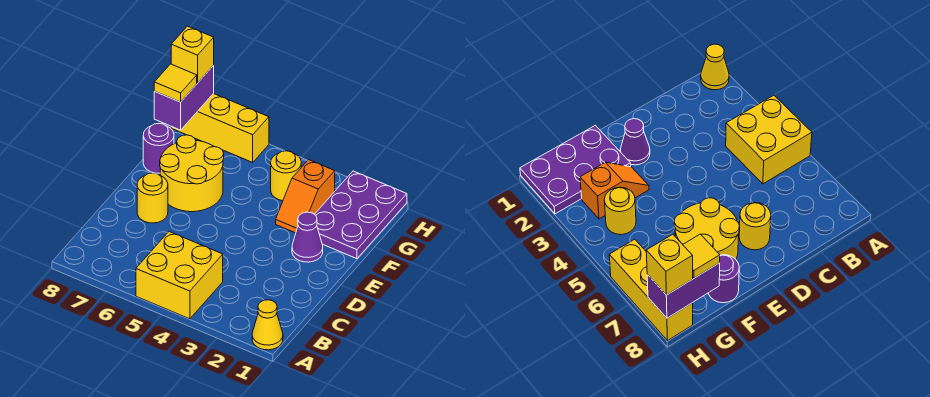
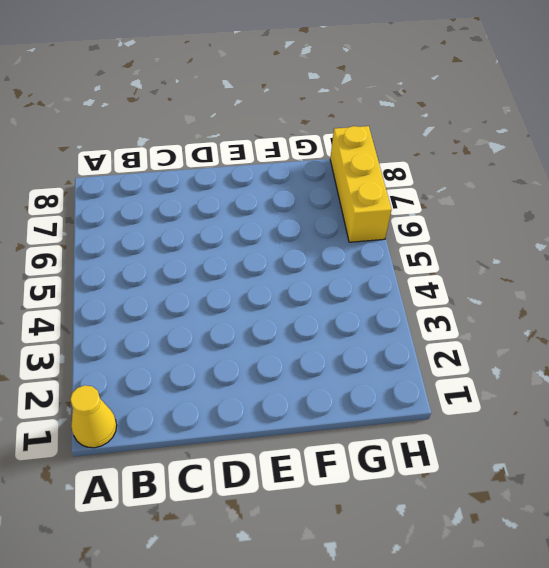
none -> yellow brick A4:B5 level 1
none -> yellow round brick D7 level 1
none -> purple cone E2 level 1

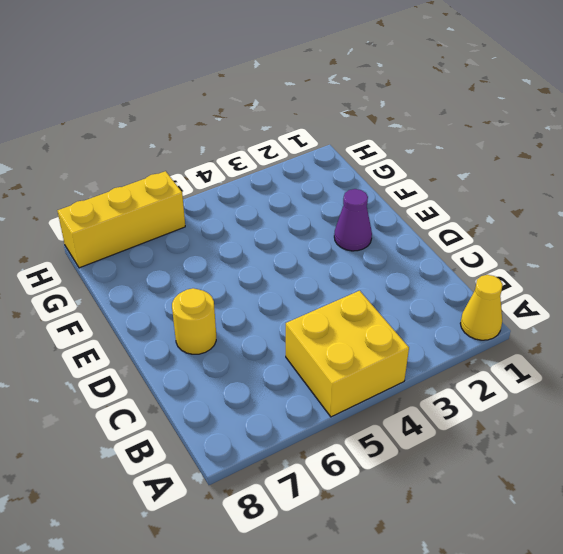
none -> yellow round brick E6:F7 level 1
none -> purple plate F1:H2 level 1
none -> orange slope F3:G3 level 1 top G

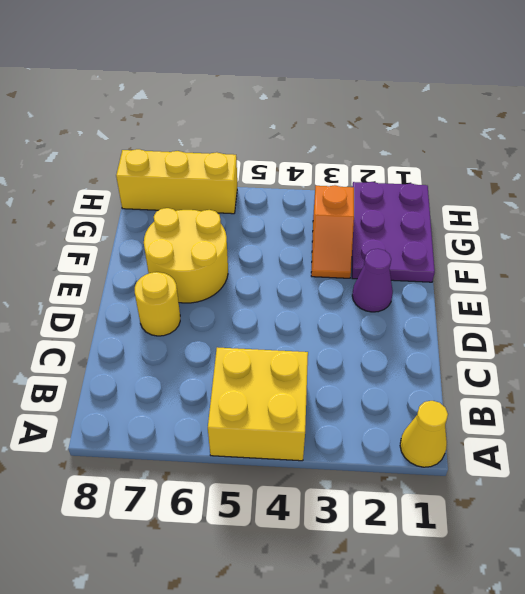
none -> purple round brick F8 level 1
none -> yellow round brick G4 level 1
none -> purple brick G8:H8 level 2

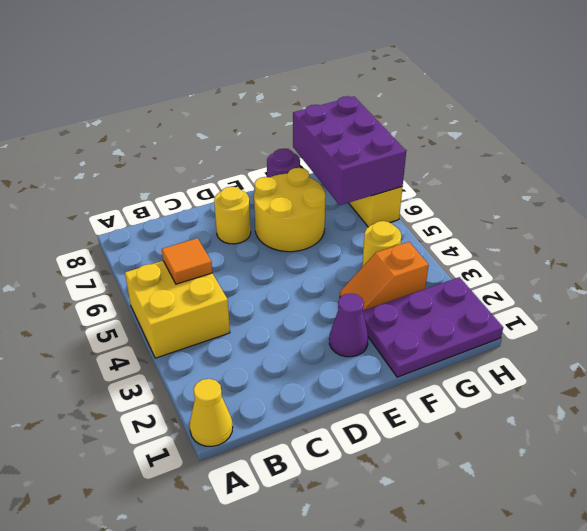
orange tile B5 level 2 -> none
purple brick G6:H8 level 2 -> purple brick G8:H8 level 2
none -> yellow tile G8 level 3
none -> yellow brick H8 level 3

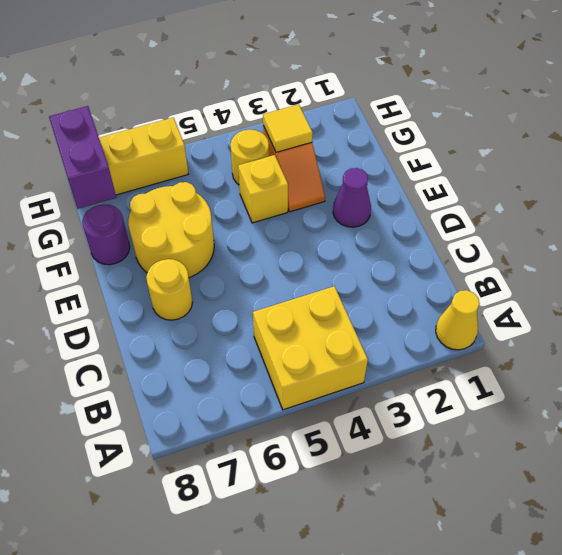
yellow brick F4 level 1 -> yellow brick H8 level 3
yellow tile G3 level 2 -> yellow tile G8 level 3
none -> purple plate F1:H2 level 1

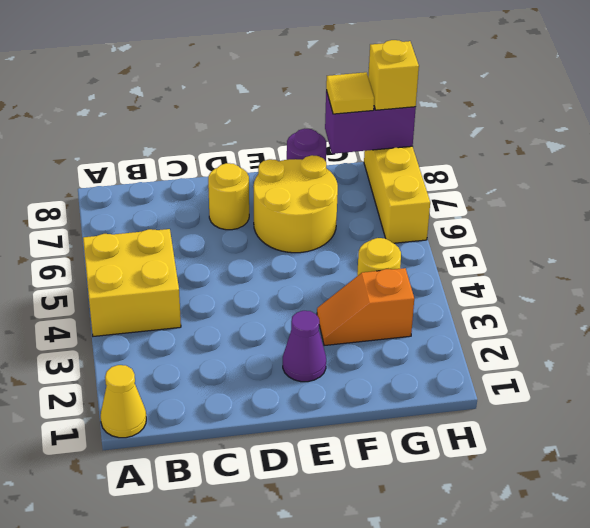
none -> purple plate F1:H2 level 1

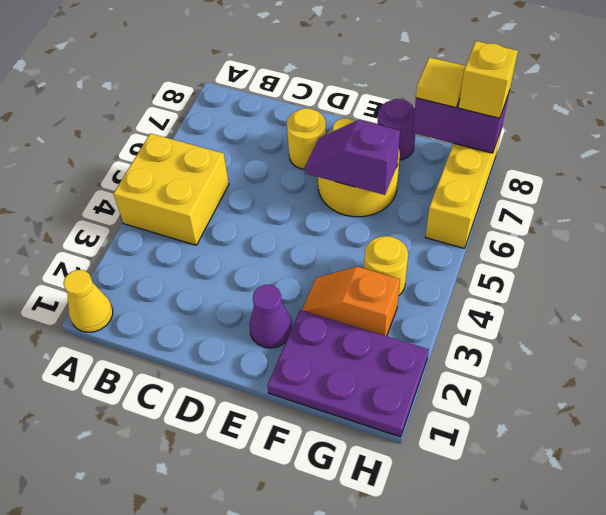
purple slope E6:F6 level 2 top F -> none

